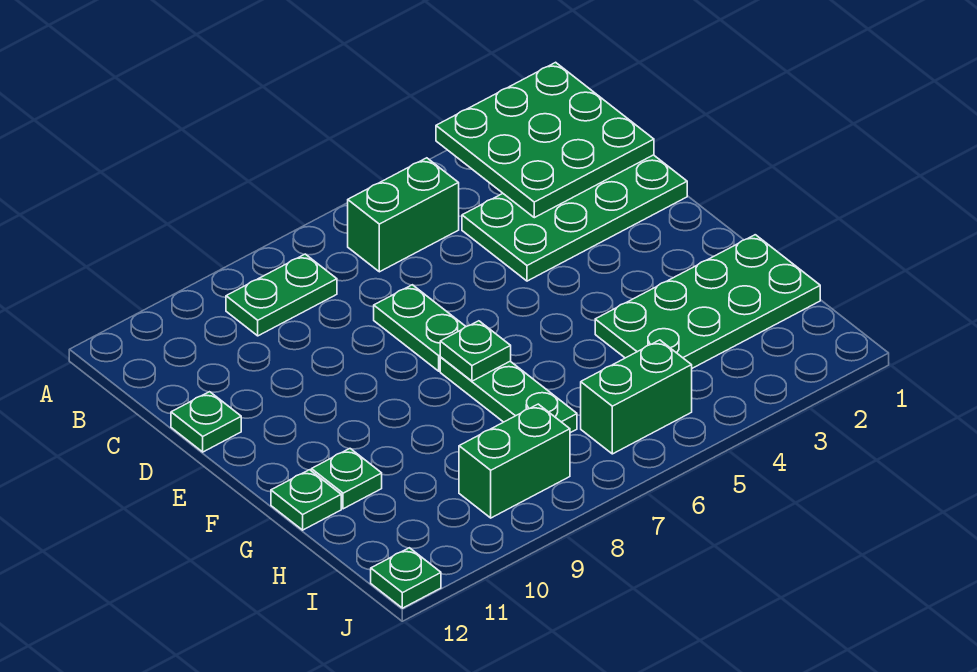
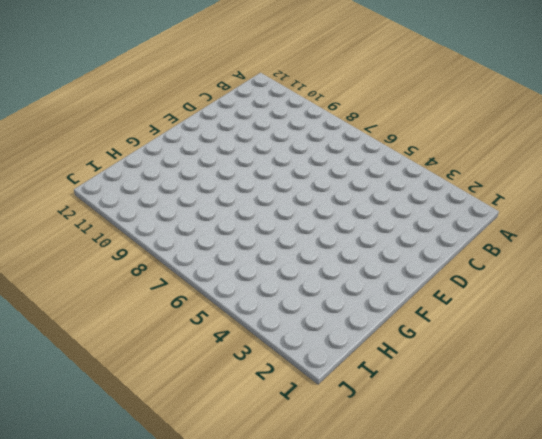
none -> green brick B5:B6 level 1
none -> green plate B8:B9 level 1
none -> green plate C1:D4 level 1

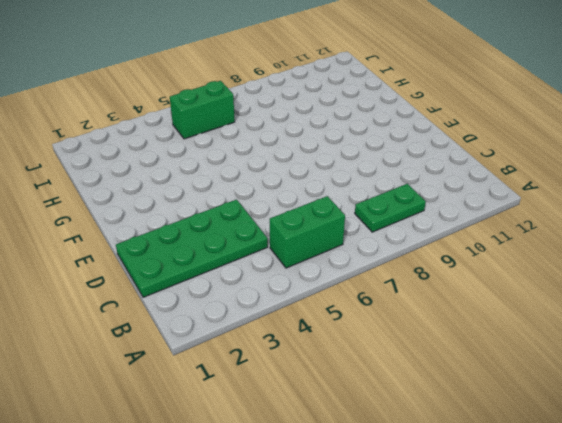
none -> green plate D7:E7 level 1
none -> green plate D12 level 1
none -> green plate F7:H7 level 1

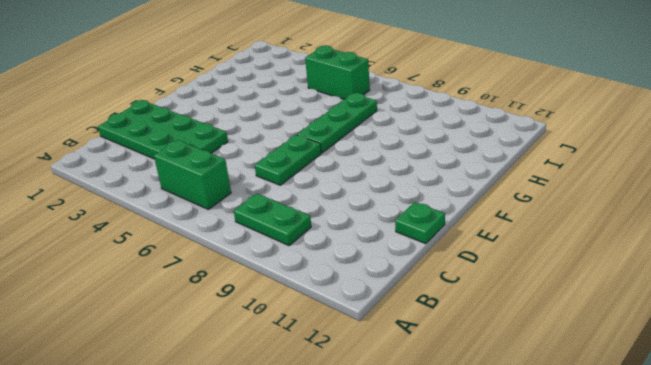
none -> green plate G1:H4 level 1
none -> green plate G11 level 1
none -> green plate G12 level 1

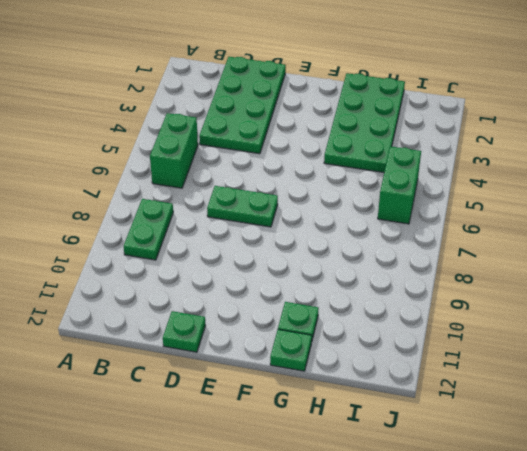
none -> green plate F7:H7 level 1
none -> green brick I8:I9 level 1
none -> green plate J12 level 1

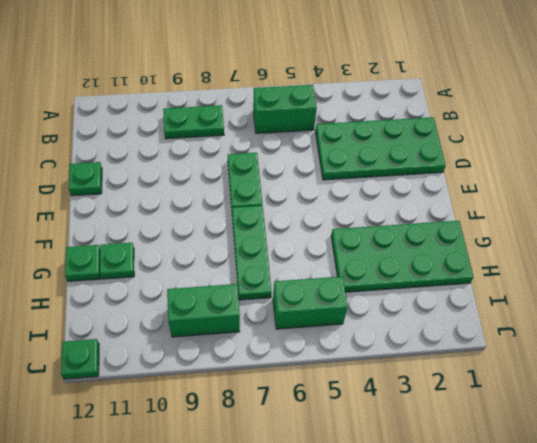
none -> green plate A1:C3 level 2
none -> green plate F7 level 2

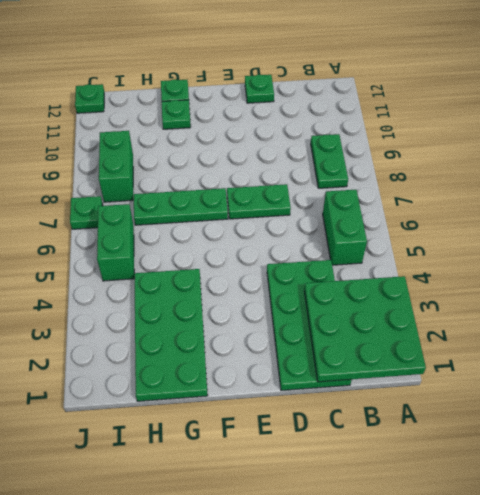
green plate J7 level 1 -> green plate F7 level 2

